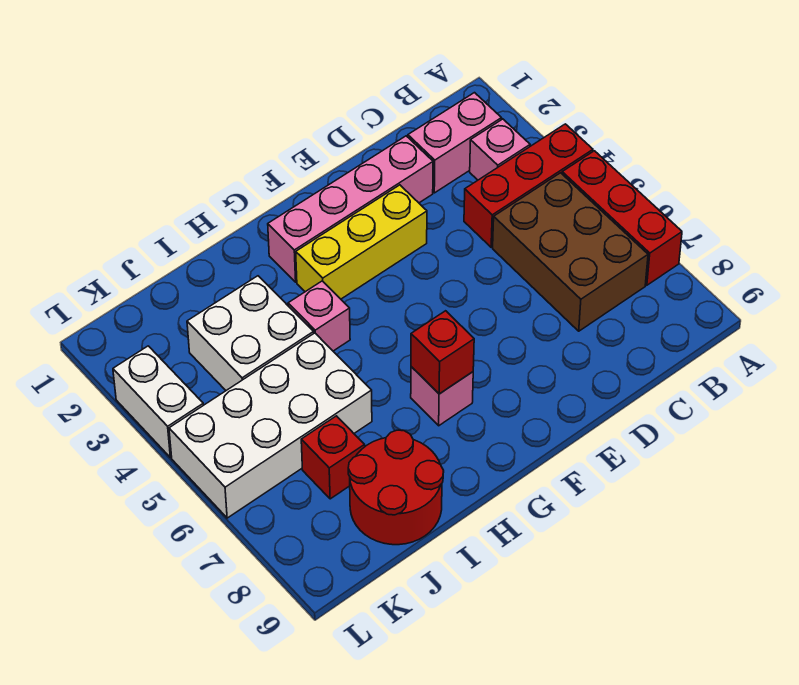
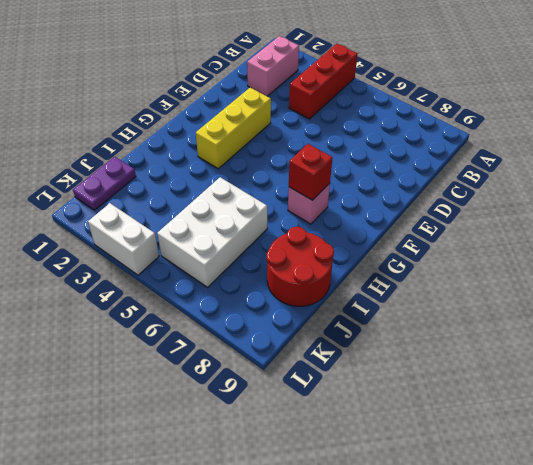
white brick I5:K6 level 1 -> white brick I5:L6 level 1
purple plate J1:K1 level 1 -> none
none -> red brick A5:A7 level 1
none -> pink brick B3 level 1
none -> brown brick B5:C7 level 1

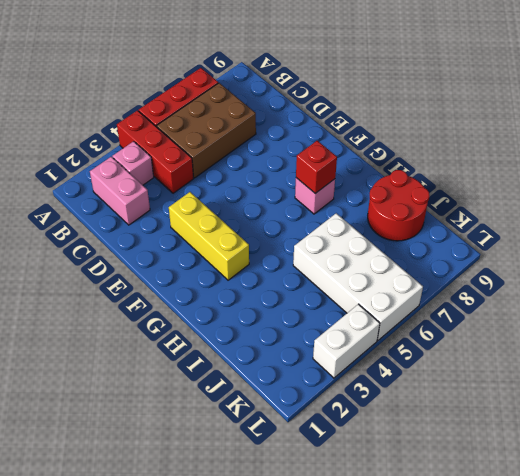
none -> pink brick D2:G2 level 1
none -> pink brick H4 level 1
none -> white brick I3:J4 level 1

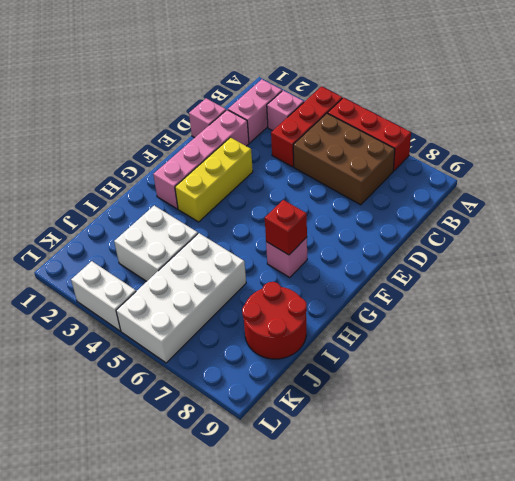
pink brick D1 level 1 -> pink brick H4 level 1
none -> red brick J7 level 1

